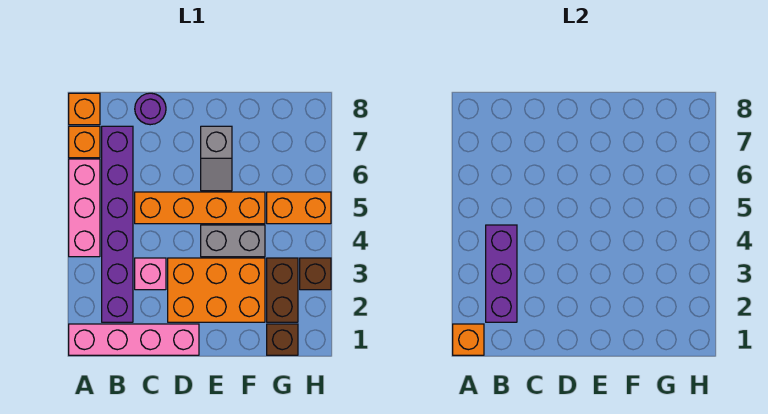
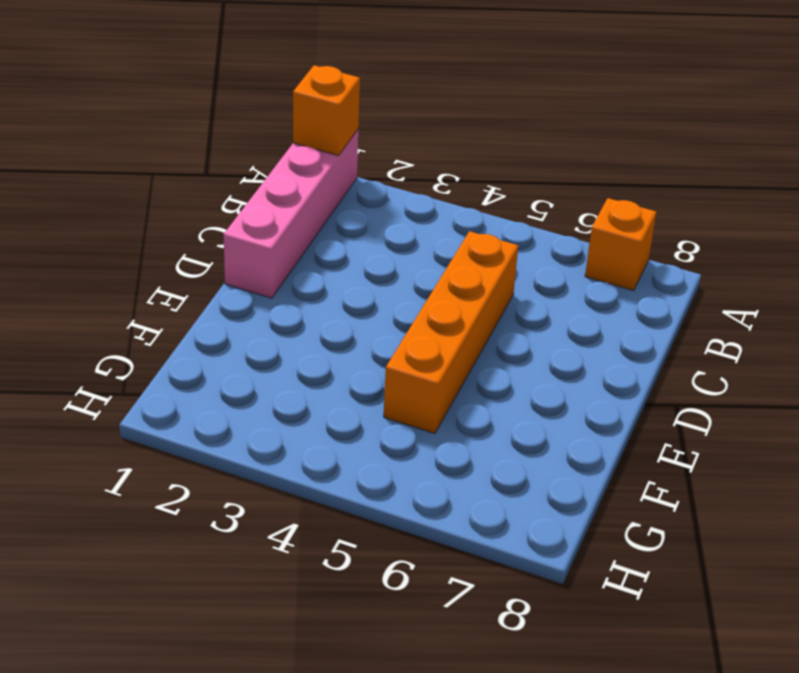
none -> pink brick A4:A6 level 1
none -> orange brick A8 level 1
none -> purple brick B2:B7 level 1

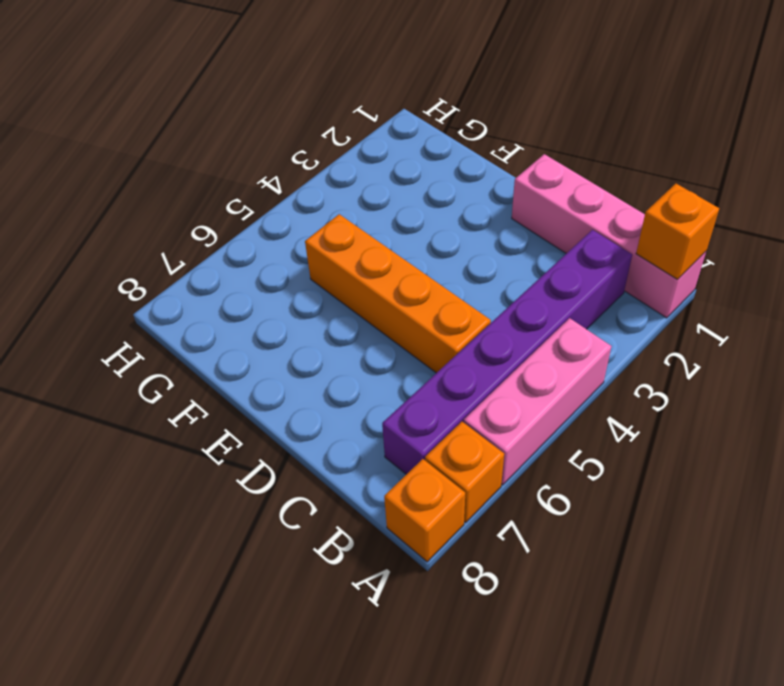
none -> pink brick C3 level 1
none -> purple round brick C8 level 1
none -> orange brick D2:F3 level 1

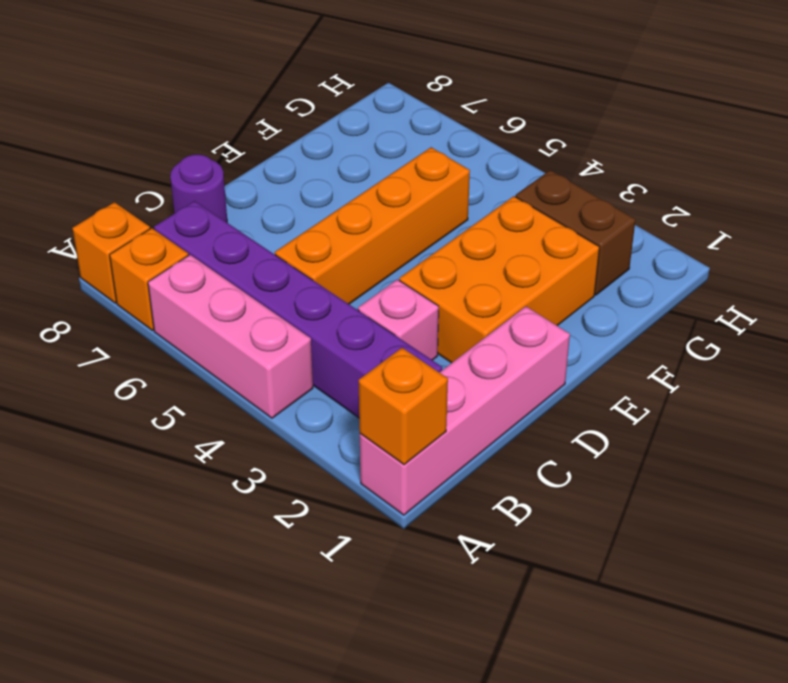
none -> grey brick E4:F4 level 1
none -> grey slope E6:E7 level 1 top 7
none -> brown brick G1 level 1

